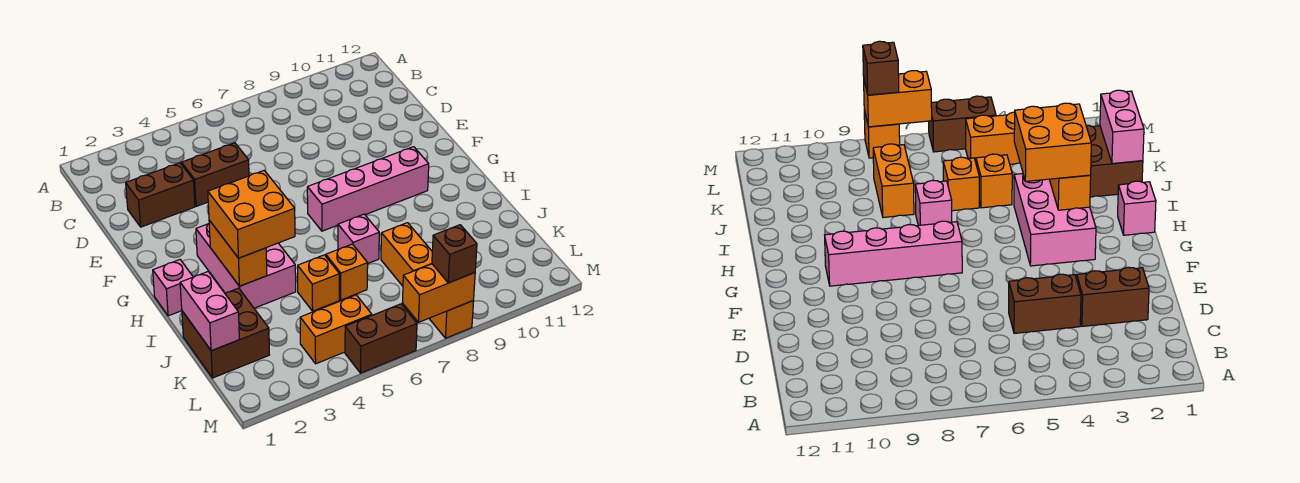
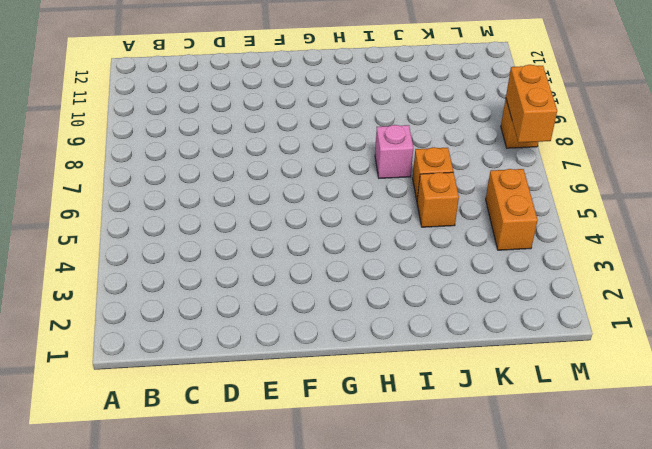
none -> brown brick D2:D3 level 1
none -> brown brick D4:D5 level 1
none -> pink brick G3:I4 level 1

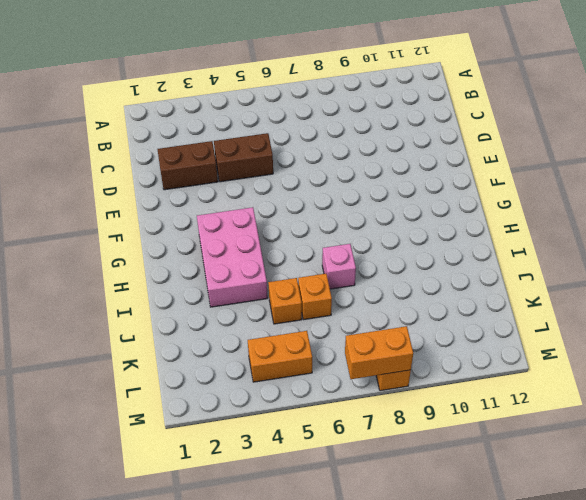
none -> pink brick G7:G10 level 1
none -> pink brick H1 level 1
none -> brown brick J1:K2 level 1

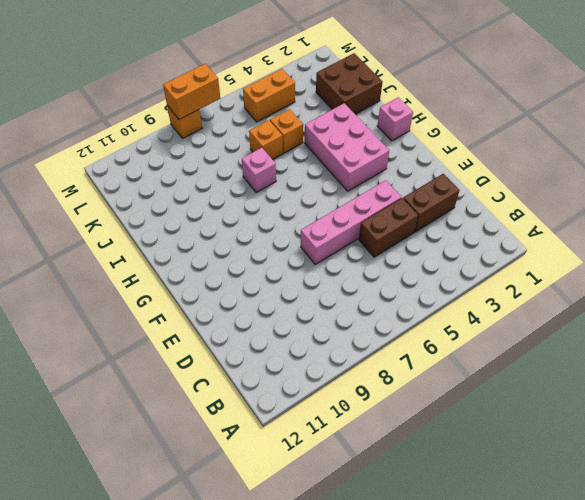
pink brick E4:E7 level 1 -> pink brick G7:G10 level 1
none -> orange brick J8:K8 level 1
none -> brown brick M5:M6 level 1
none -> orange brick H3:I3 level 2

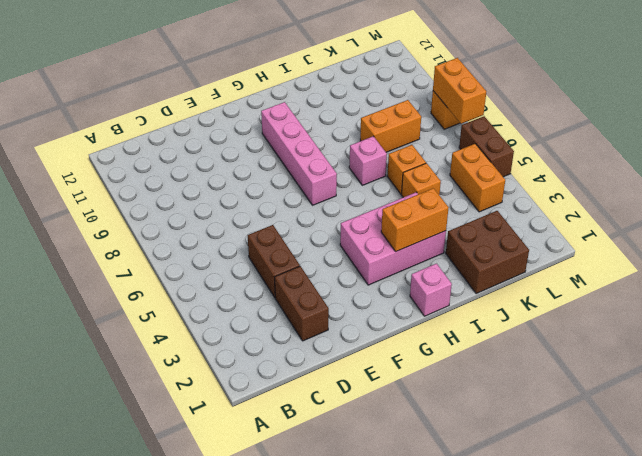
none -> pink brick J1:K1 level 2
none -> orange brick H3:I4 level 3
none -> brown brick M8 level 3

